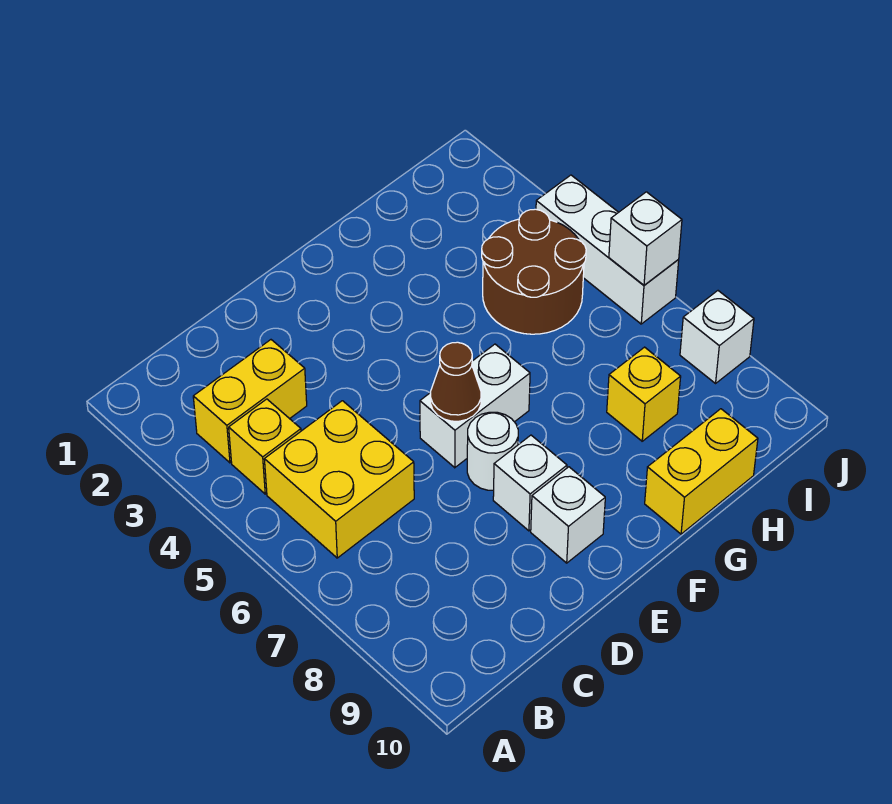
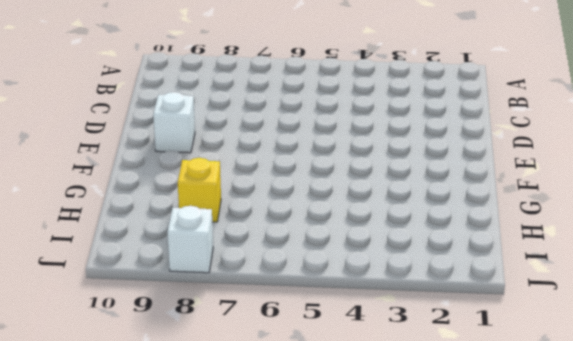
none -> yellow brick B3:C3 level 1
none -> yellow brick B4 level 1
none -> yellow brick B5:C6 level 1

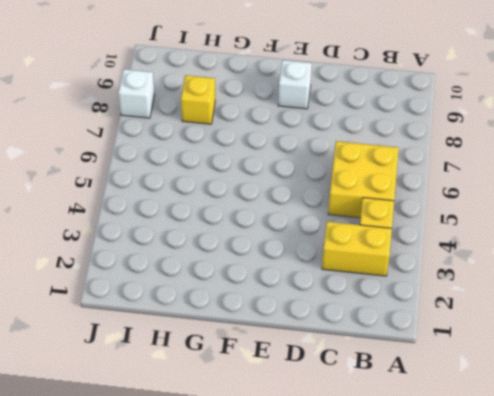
none -> white brick E6:F6 level 1
none -> white round brick E7 level 1
none -> white brick E8 level 1

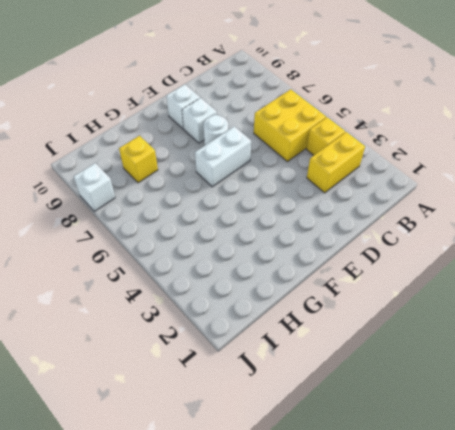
none -> yellow brick G10:H10 level 1
none -> brown round brick H4:I5 level 1
none -> white brick J4:J6 level 1

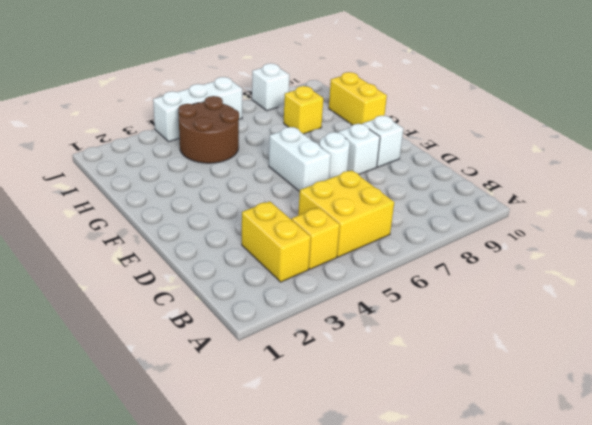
none -> brown cone E6 level 2
none -> white brick J6 level 2

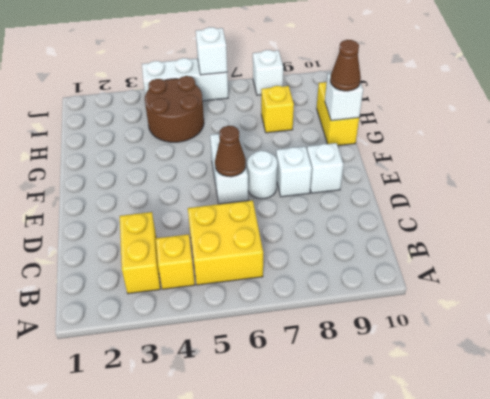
white brick G10 level 2 -> none
brown cone G10 level 3 -> none

